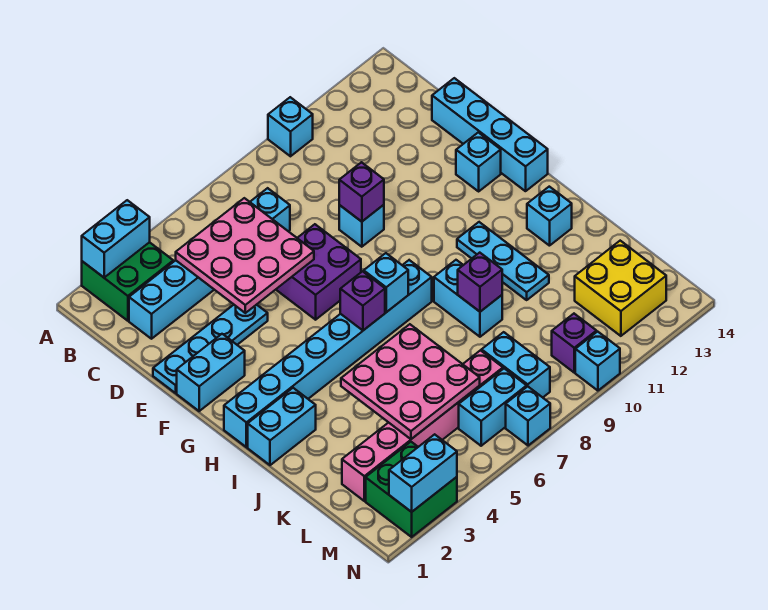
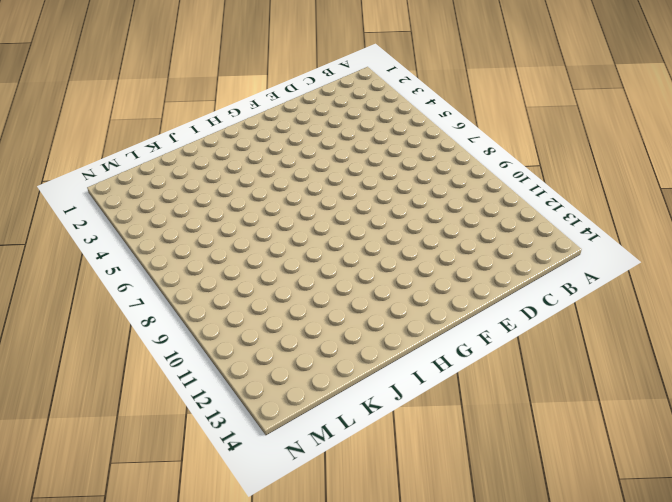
none -> green brick A2:B3 level 1
none -> cyan brick A10 level 1
none -> cyan brick C2:C7 level 1
none -> cyan brick D14:G14 level 1

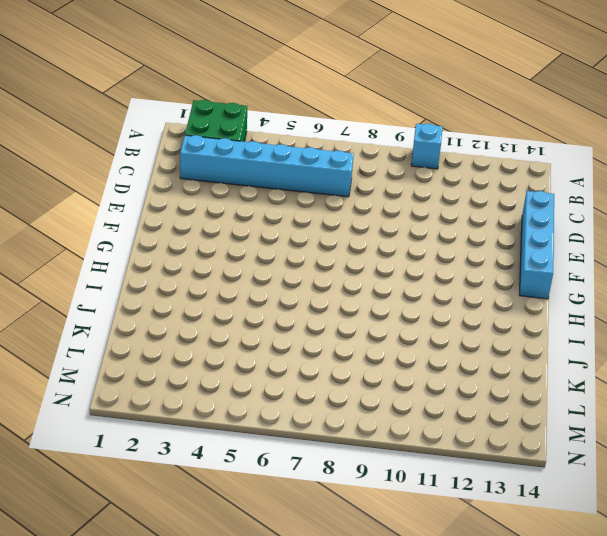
none -> cyan plate E1:E4 level 1
none -> purple brick E6:F7 level 1
none -> cyan brick E9 level 1
none -> cyan brick F1:F2 level 1

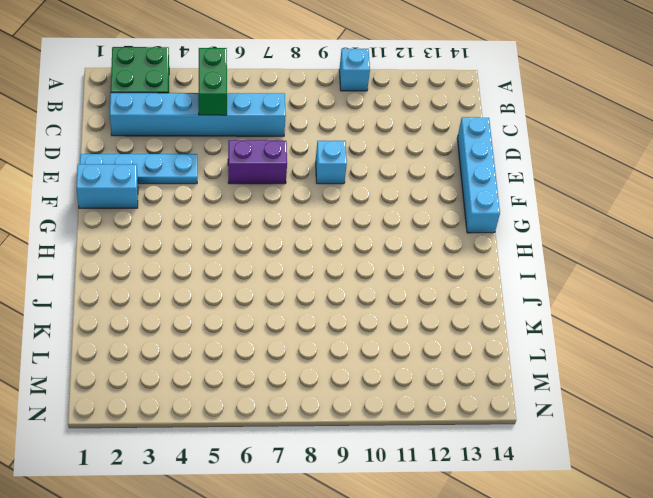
green brick B5:C5 level 2 -> pink plate C4:E6 level 2
purple brick E6:E7 level 1 -> purple brick E6:F7 level 1
none -> cyan brick F13 level 1
none -> cyan brick H1:H8 level 1
none -> cyan plate H11:J11 level 1
none -> cyan brick I1:I2 level 1

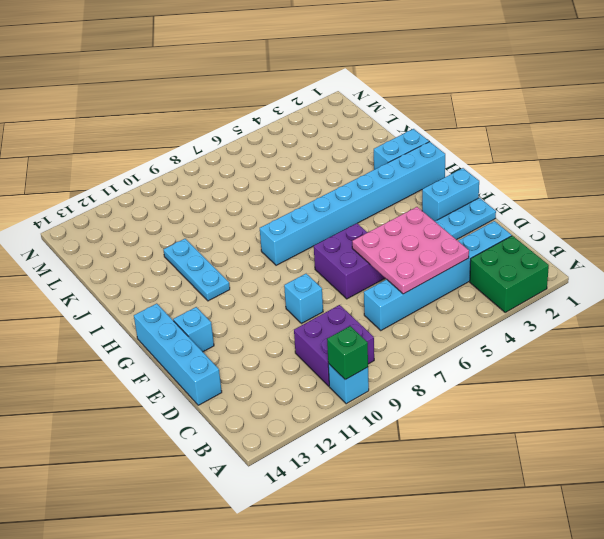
green brick A10 level 2 -> none
purple brick B9:C10 level 1 -> none
none -> cyan brick I9:J9 level 1
none -> cyan brick I13 level 1
none -> pink brick L2:L7 level 1
none -> cyan brick L8:M8 level 1

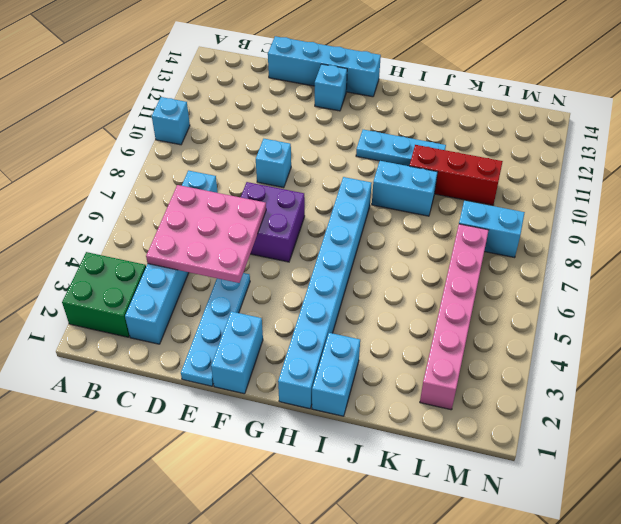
red brick J10:L10 level 1 -> none
none -> cyan brick I13 level 1
none -> yellow brick L12:M13 level 1
none -> green brick M2:N3 level 1
none -> cyan brick M6:M7 level 1

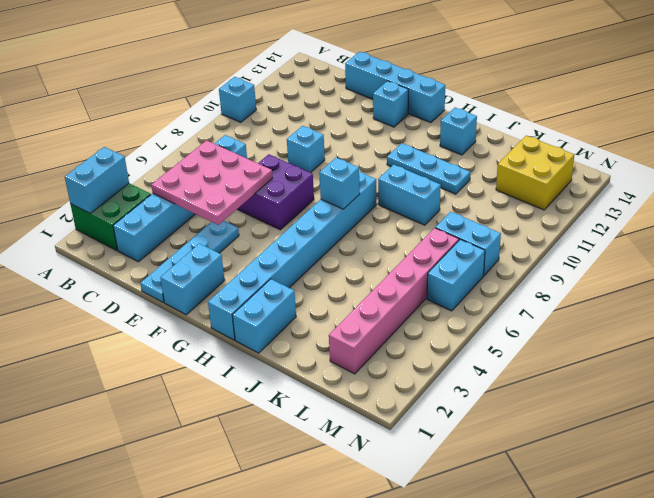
none -> green brick M2:N3 level 1
none -> purple brick M10 level 1
none -> cyan brick N7 level 1
none -> cyan brick N10 level 1

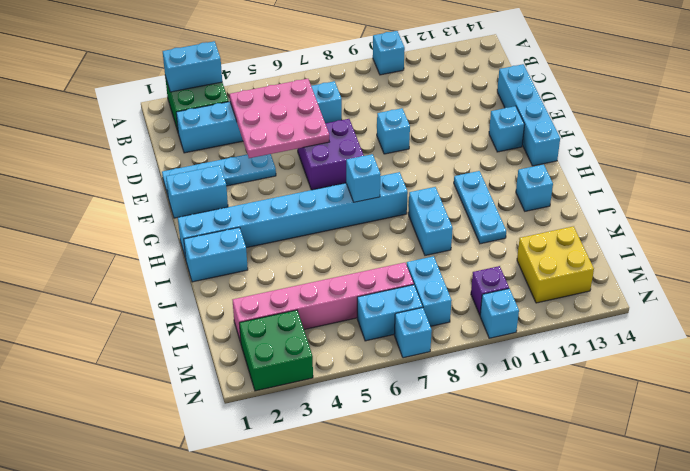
none -> purple brick E9 level 2
none -> purple brick H6 level 2
none -> pink plate J4:L6 level 2
none -> purple brick J9 level 2

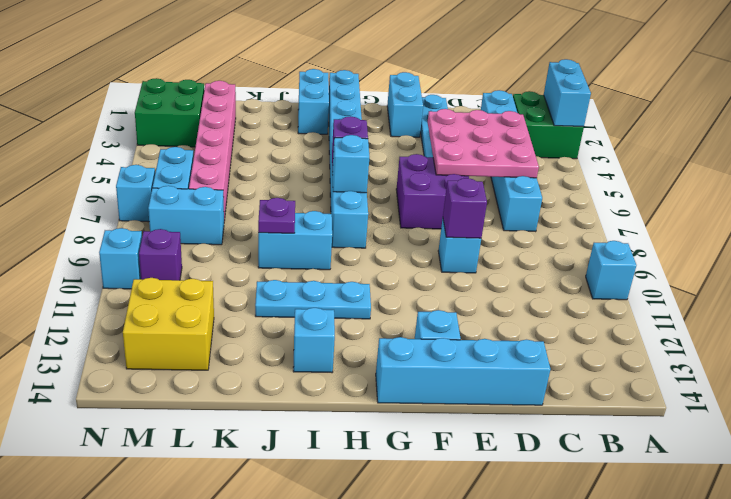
purple plate J9 level 2 -> purple brick J9 level 2
none -> pink plate J4:L6 level 2
none -> cyan brick N2:N3 level 2

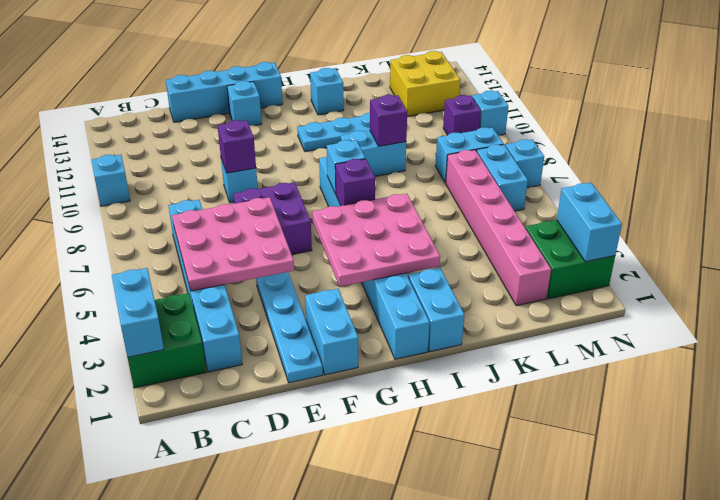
pink plate G3:I5 level 2 -> pink plate J4:L6 level 2

